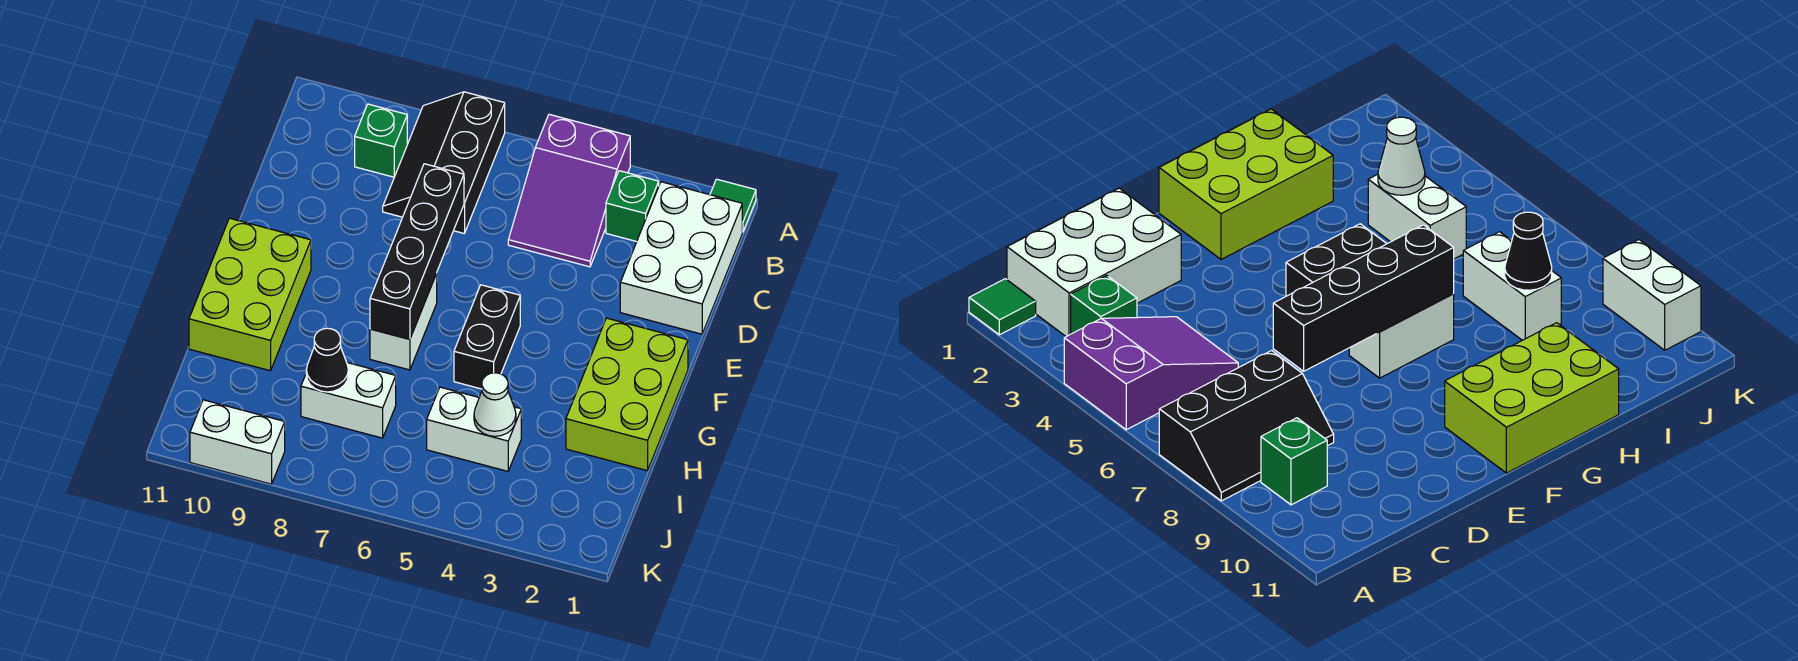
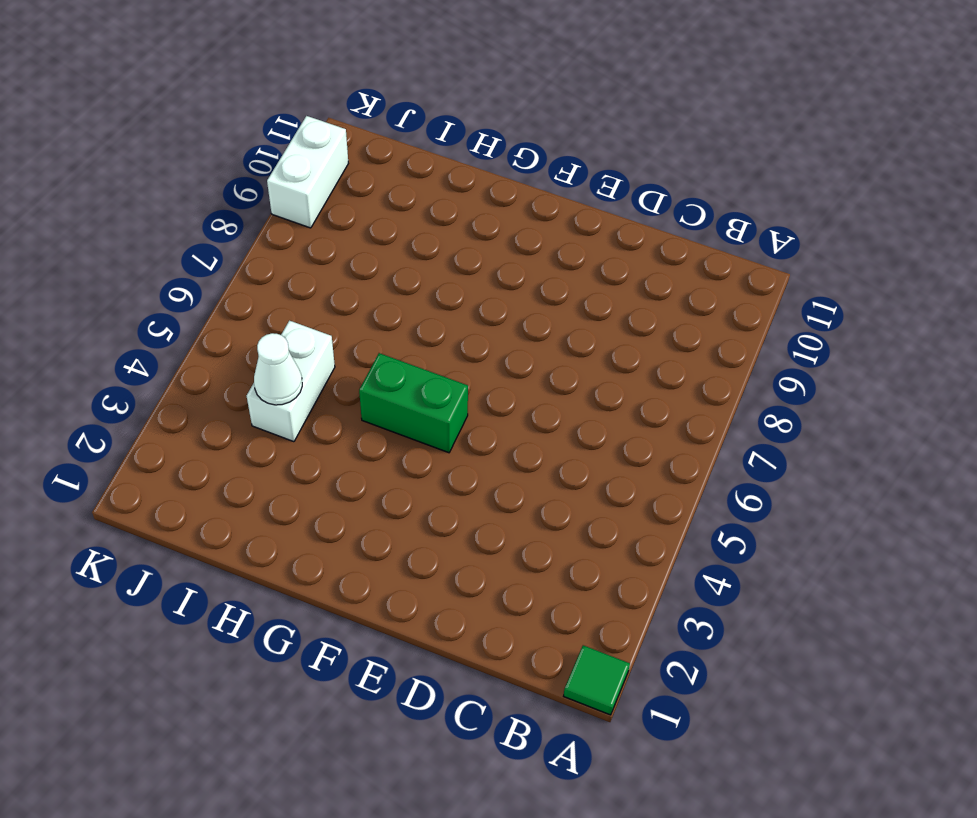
green brick F5:G5 level 1 -> black brick F5:G5 level 1
none -> purple slope A4:C5 level 1 top A
none -> black slope A7:C8 level 1 top 7
none -> white brick B1:D2 level 1

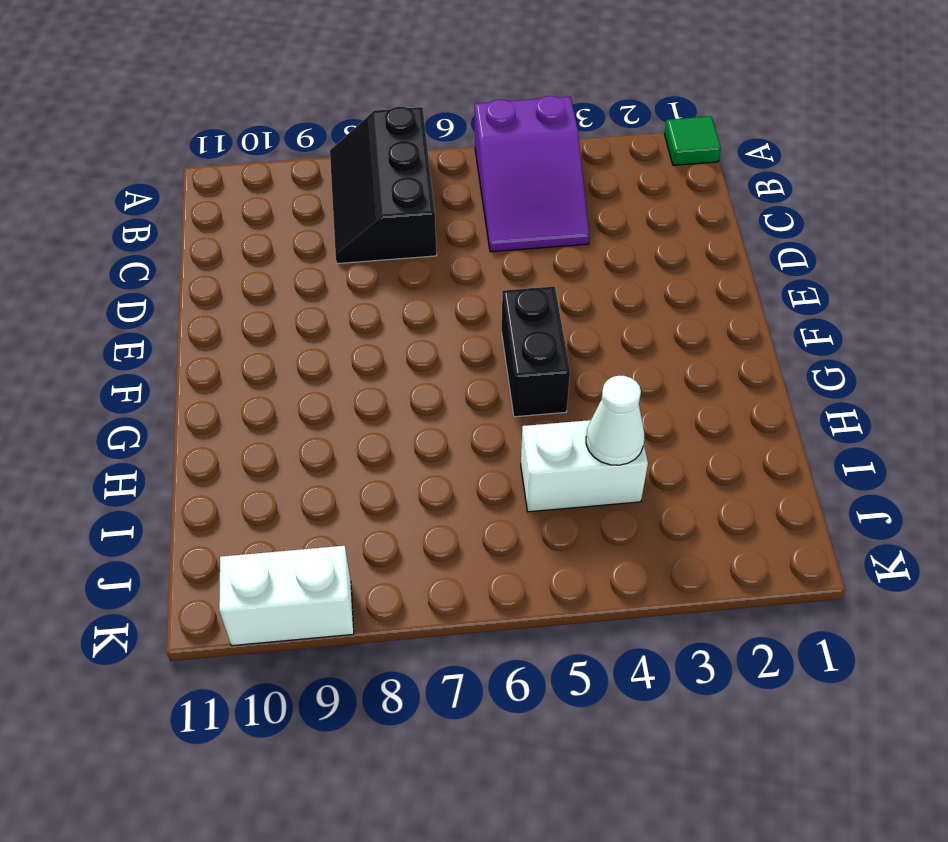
none -> white brick B1:D2 level 1
none -> green brick B3 level 1
none -> green brick B9 level 1

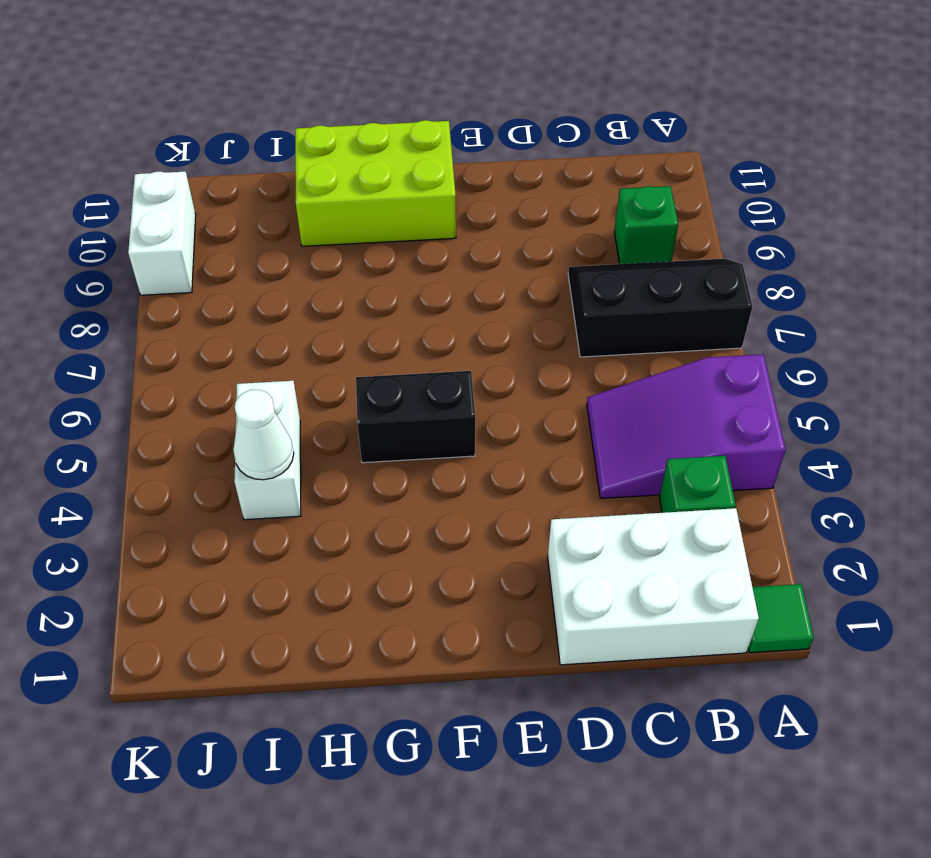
none -> lime brick F1:H2 level 1
none -> white brick F7:G7 level 1
none -> white brick I7:I8 level 1

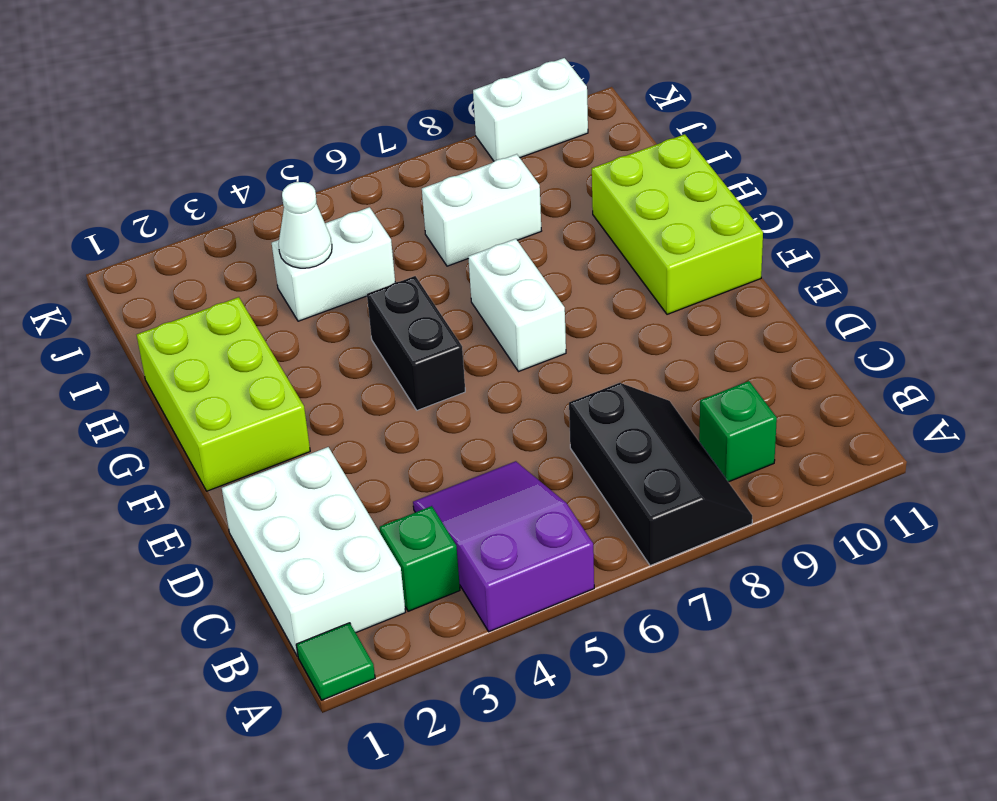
none -> black brick D7:G7 level 2
none -> black cone I8 level 2

